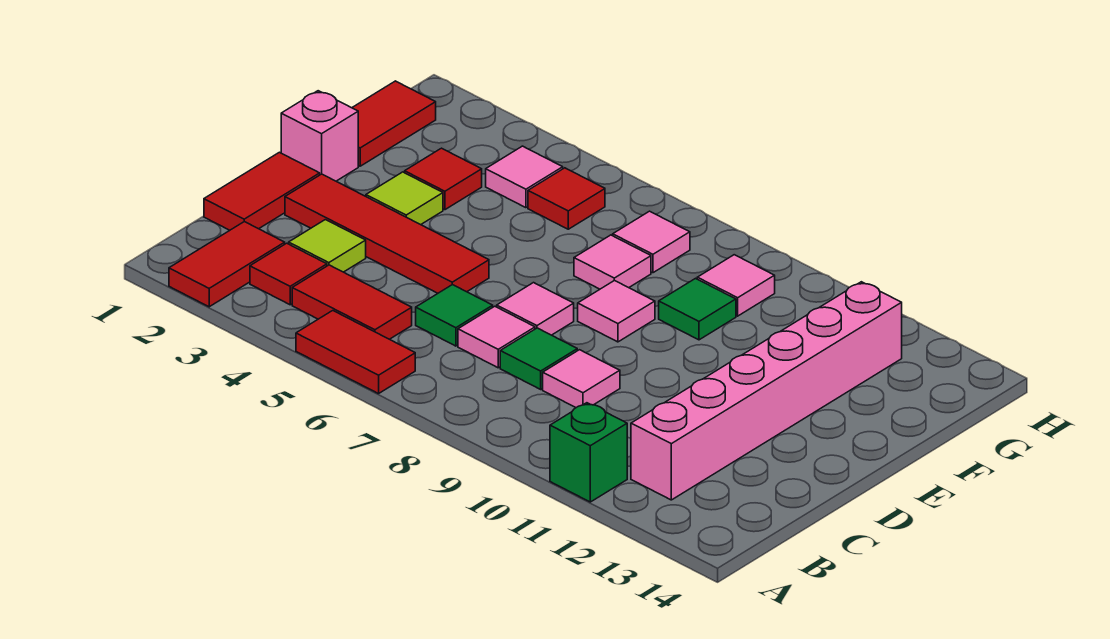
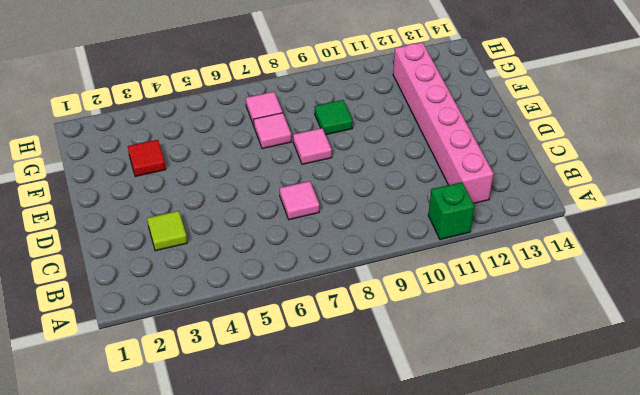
none -> red tile A2:B2 level 1
none -> red tile A5:A6 level 1
none -> red tile B3 level 1

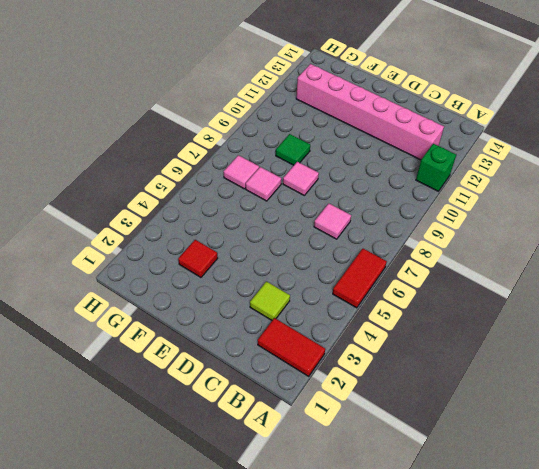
none -> red tile B3 level 1
none -> red tile B4:B5 level 1
none -> red tile C1:D1 level 1

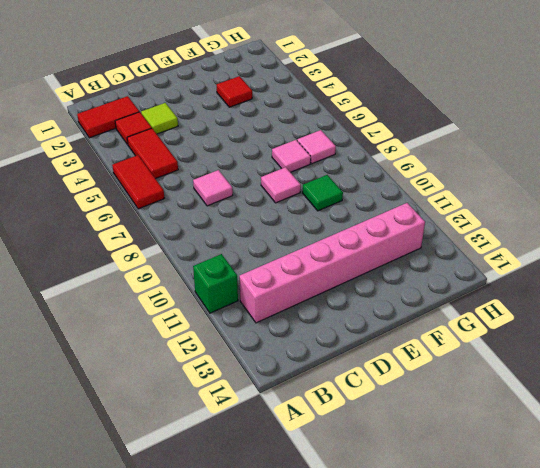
none -> red tile C1:D1 level 1
none -> green tile C6 level 1
none -> green tile C8 level 1

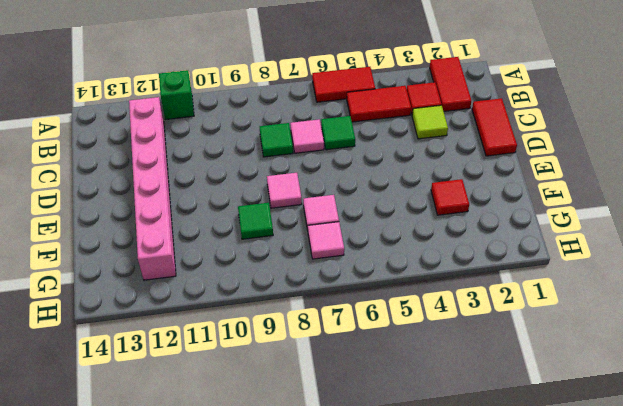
none -> pink tile C9 level 1
none -> red tile D2:D5 level 1
none -> pink tile D7 level 1

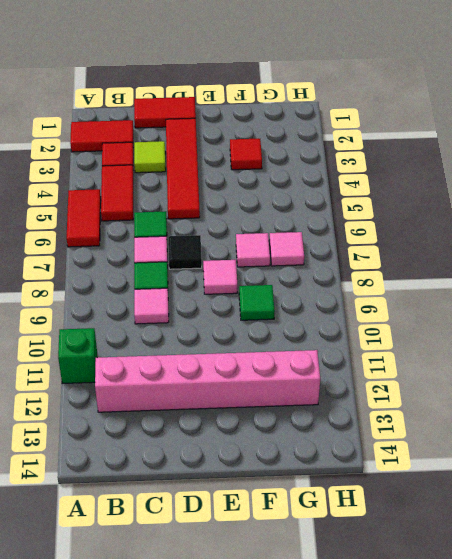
black tile D7 level 1 -> pink tile D7 level 1
none -> pink brick E1 level 1
none -> lime tile E3 level 1
none -> red tile F1:G1 level 1

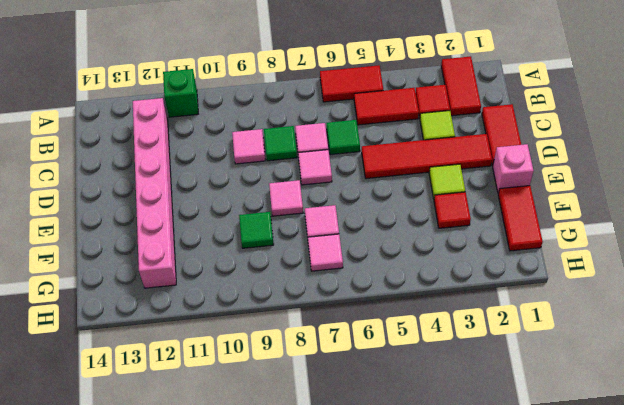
none -> pink tile G4 level 1
none -> red tile G5 level 1
none -> pink tile G9 level 1

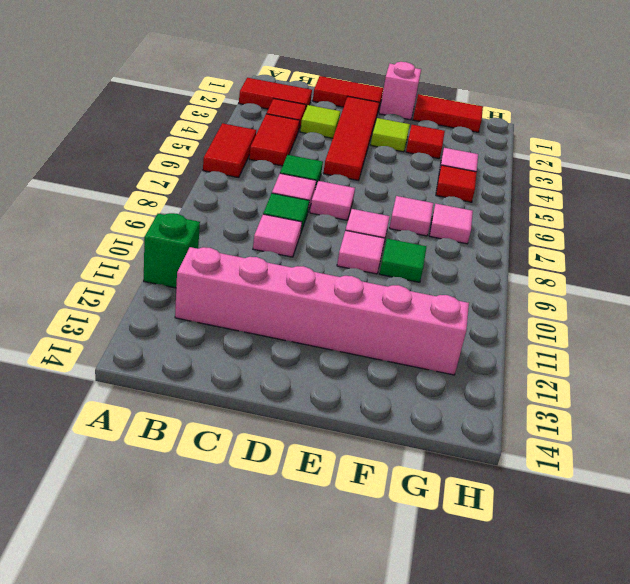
pink tile E9 level 1 -> pink tile G9 level 1

